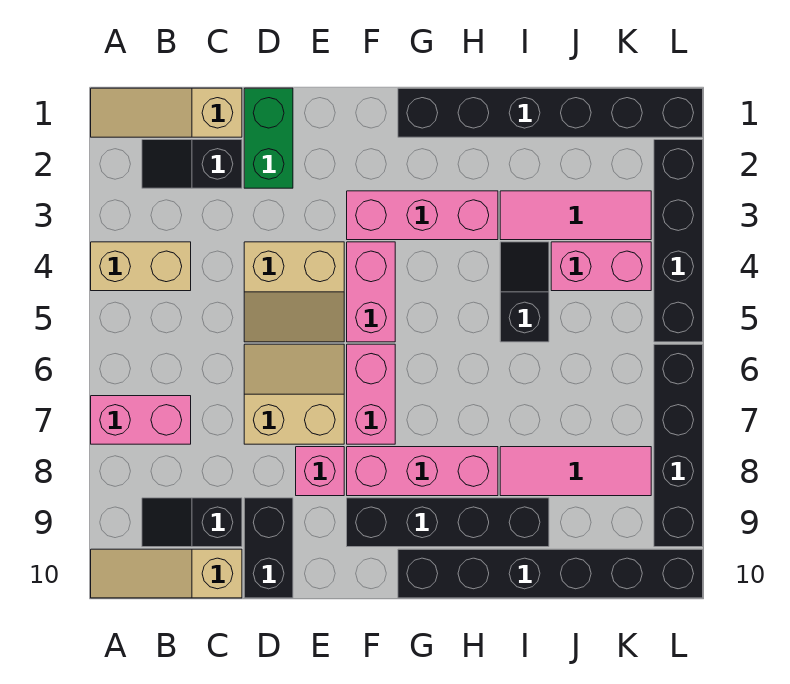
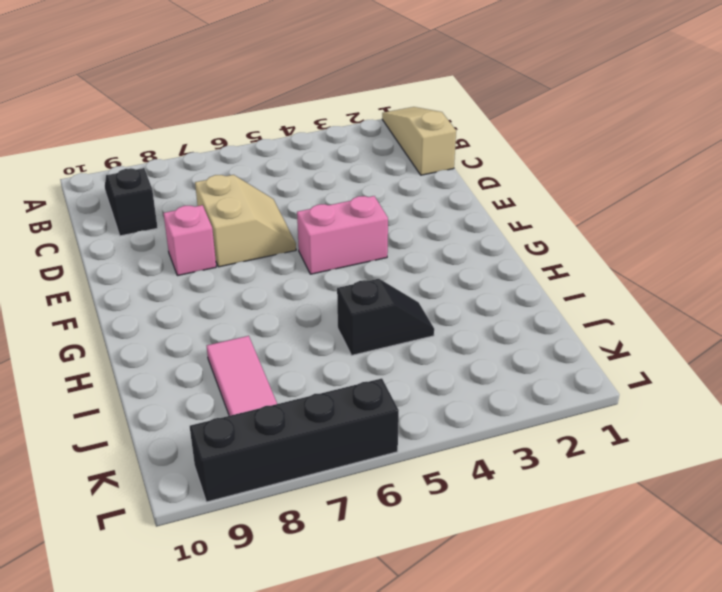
none -> tan brick A4:B4 level 1
none -> pink brick A7:B7 level 1
none -> tan slope A10:C10 level 1 top C

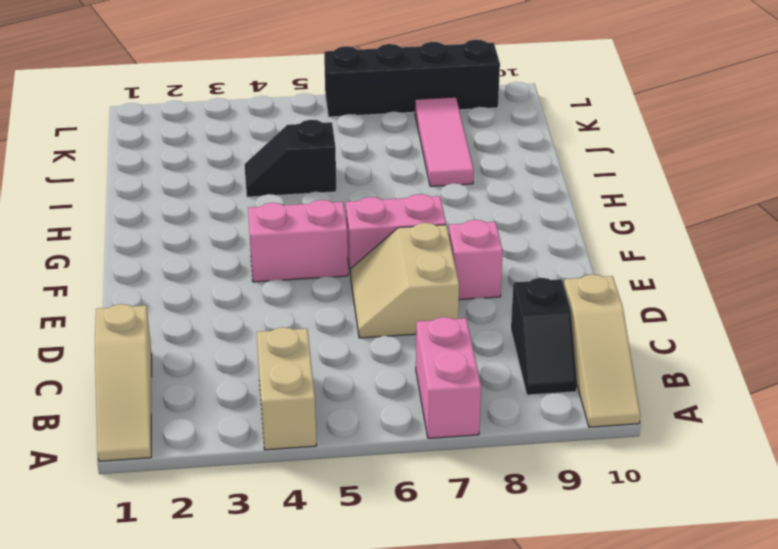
none -> black slope B2:C2 level 1 top C
none -> green brick D1:D2 level 1
none -> tan slope D4:E5 level 1 top 4

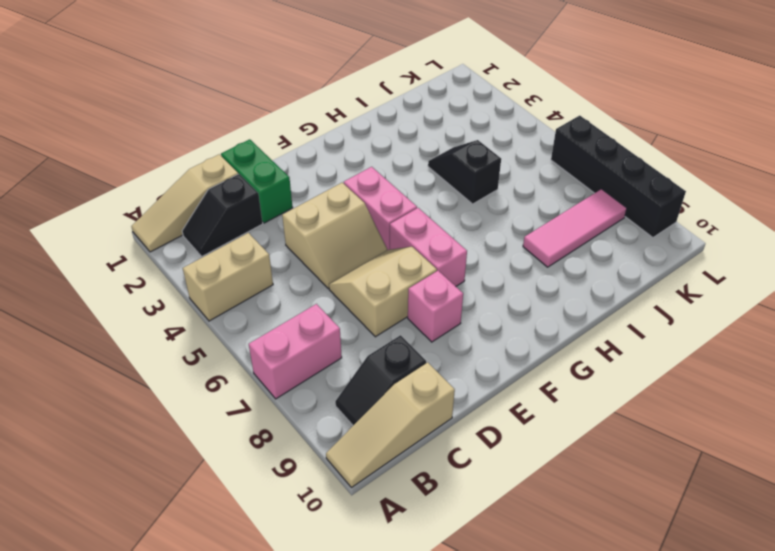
none -> black brick D9:D10 level 1
none -> pink brick F3:H3 level 1
none -> pink brick F8:H8 level 1

